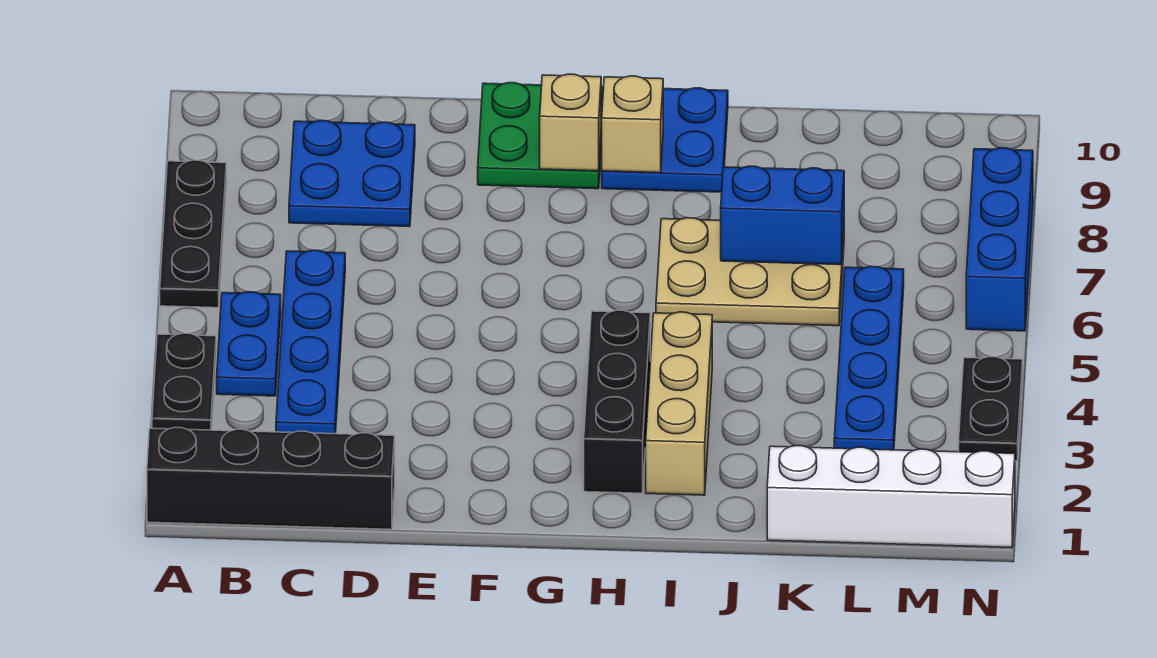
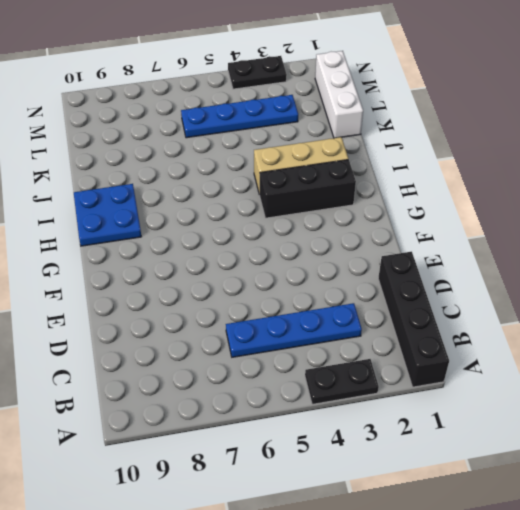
white brick K1:M1 level 1 -> white brick K1:N1 level 1
none -> black plate A6:A8 level 1
none -> blue plate B4:B5 level 1
none -> blue plate C8:D9 level 1

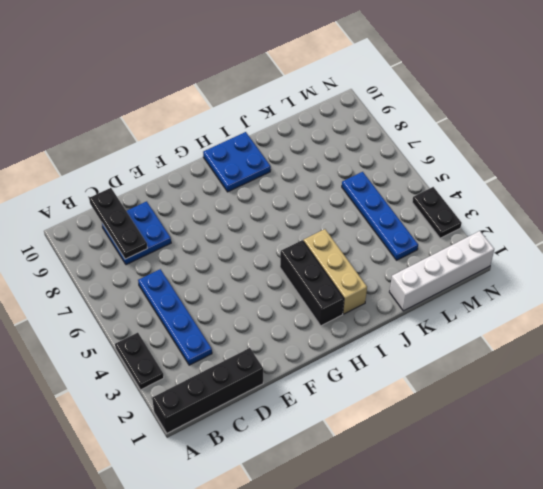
black plate C8:C10 level 2 -> black plate A6:A8 level 1
none -> blue plate B4:B5 level 1
none -> green plate F9:G10 level 1
none -> tan plate I6:K7 level 1

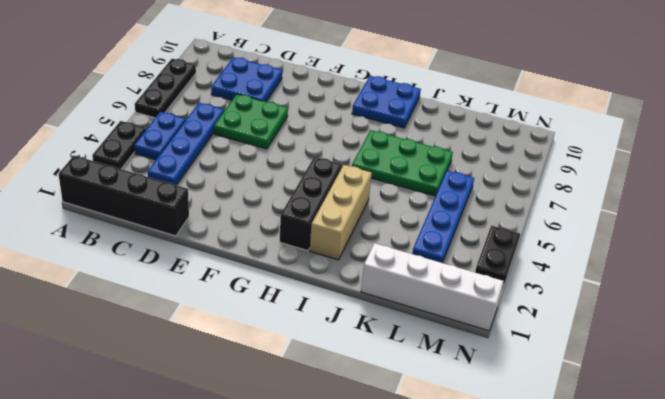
green plate D6:E7 level 1 -> green plate F9:G10 level 1
green plate I6:K7 level 1 -> tan plate I6:K7 level 1
none -> blue brick N6:N8 level 1
none -> tan brick G9 level 2
none -> tan brick H9 level 2

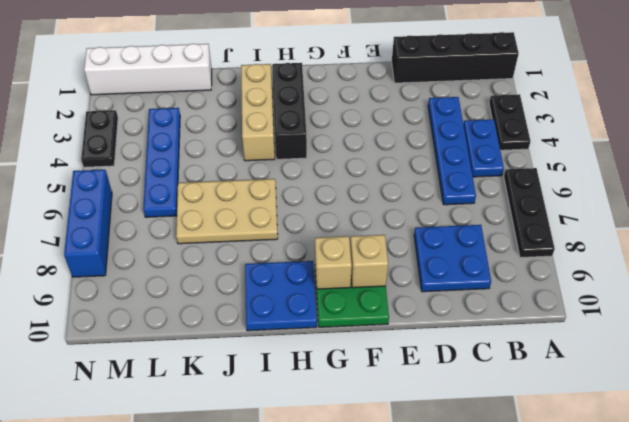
tan brick F9 level 2 -> tan brick H9 level 2
none -> blue brick J7:K7 level 2

